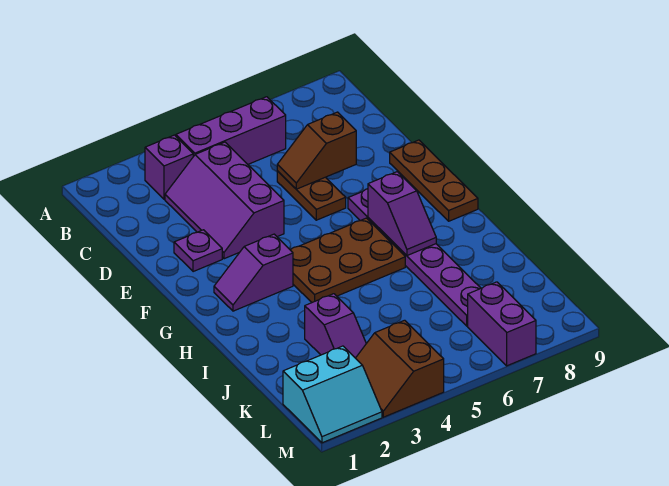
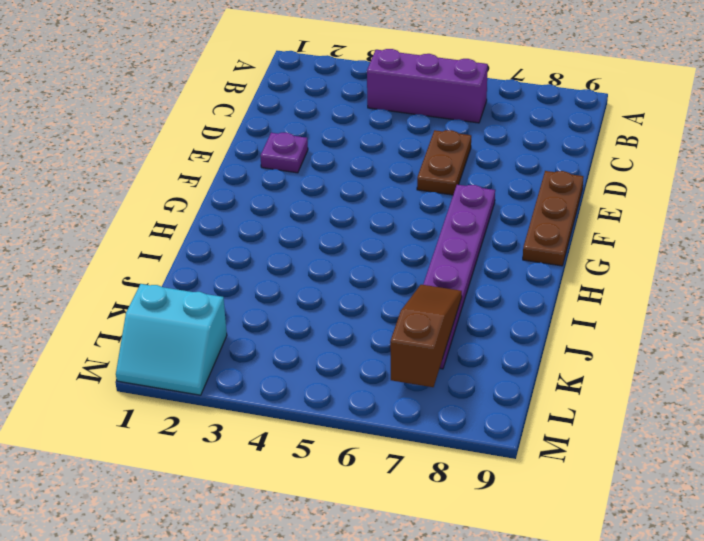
brown slope J7:L7 level 2 top L -> none
none -> purple brick B3 level 1
none -> purple slope C3:E4 level 1 top 4
none -> purple slope G2:G3 level 1 top 3

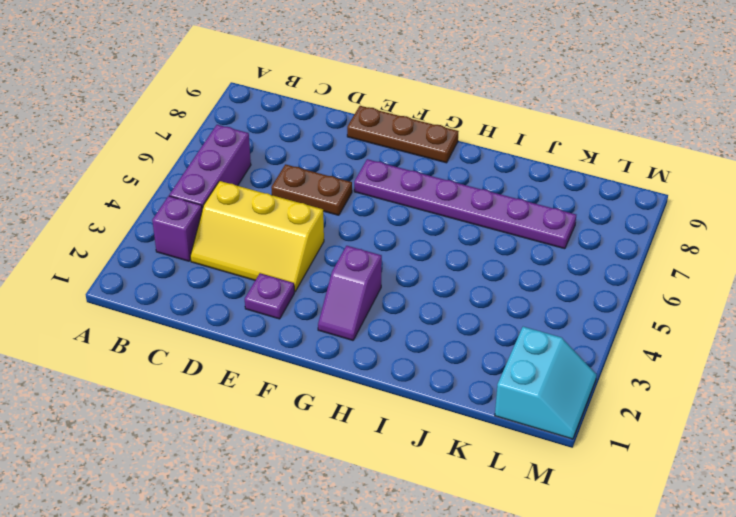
yellow slope C3:E4 level 1 top 4 -> purple slope C3:E4 level 1 top 4
none -> brown plate G4:H6 level 1
none -> purple slope J3:K3 level 1 top J
none -> brown slope L3:M4 level 1 top 4

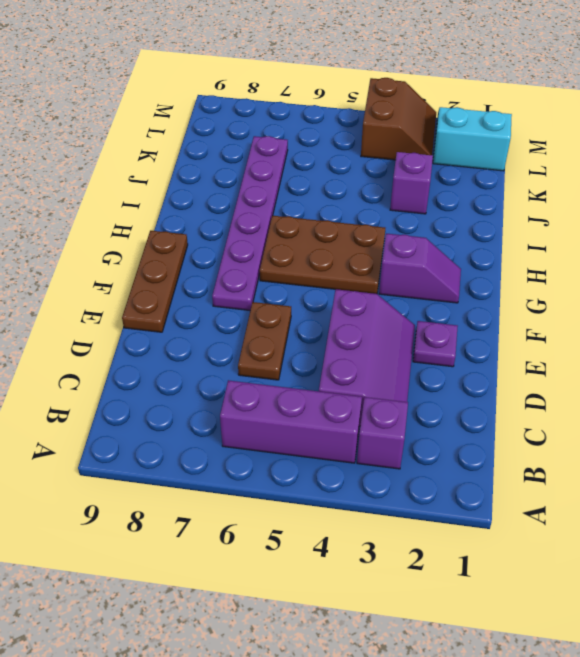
none -> purple brick L7:M7 level 1
none -> brown slope D6:D7 level 2 top 7
none -> purple slope G7:H7 level 2 top G

